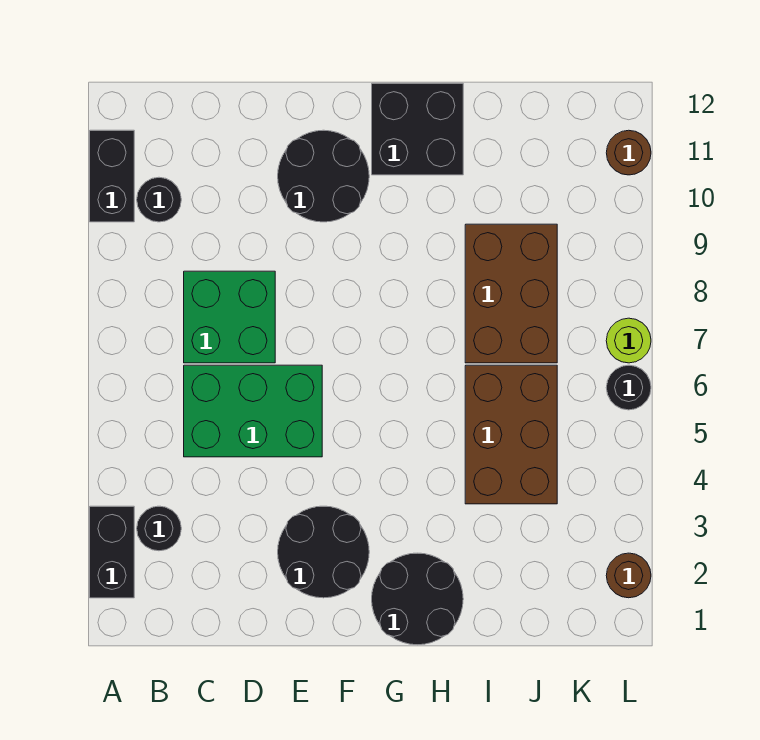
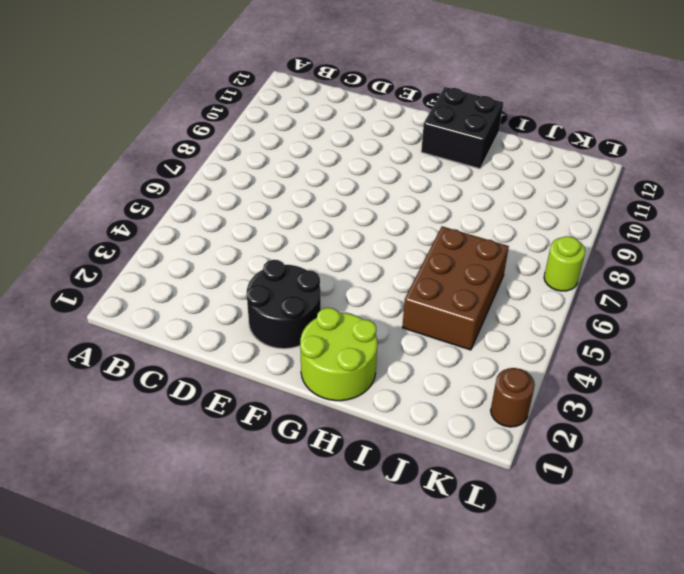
lime round brick G1:H2 level 1 -> black round brick G1:H2 level 1
none -> black brick A2:A3 level 1
none -> black brick A10:A11 level 1
none -> black round brick B3 level 1

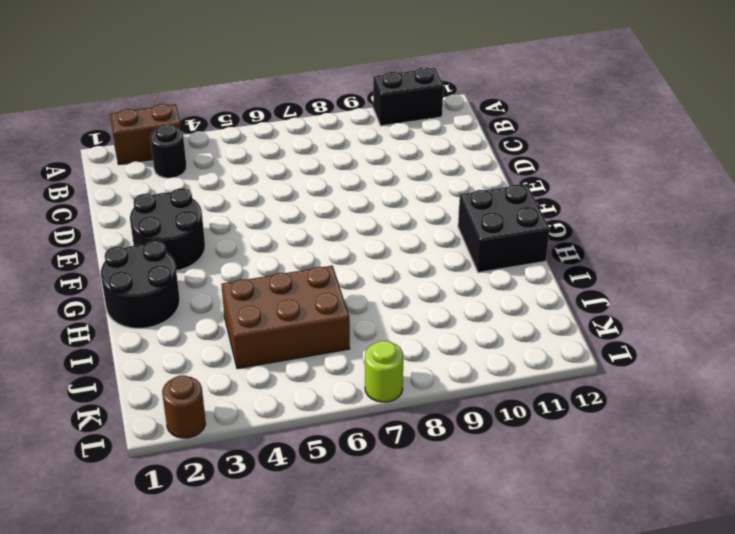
brown brick A2:A3 level 1 -> black brick A2:A3 level 1
none -> black round brick B10 level 1
none -> green brick C5:E6 level 1
none -> green brick C7:D8 level 1

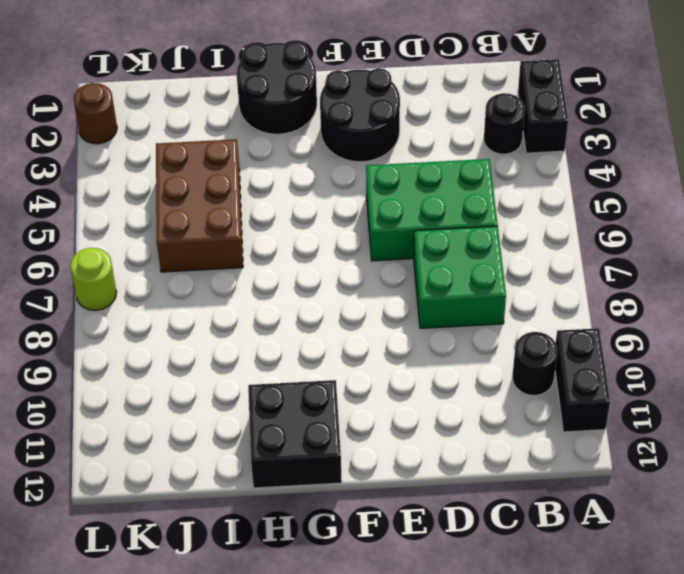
none -> black round brick E10:F11 level 1
none -> brown brick I7:J9 level 1
none -> black round brick L6 level 1

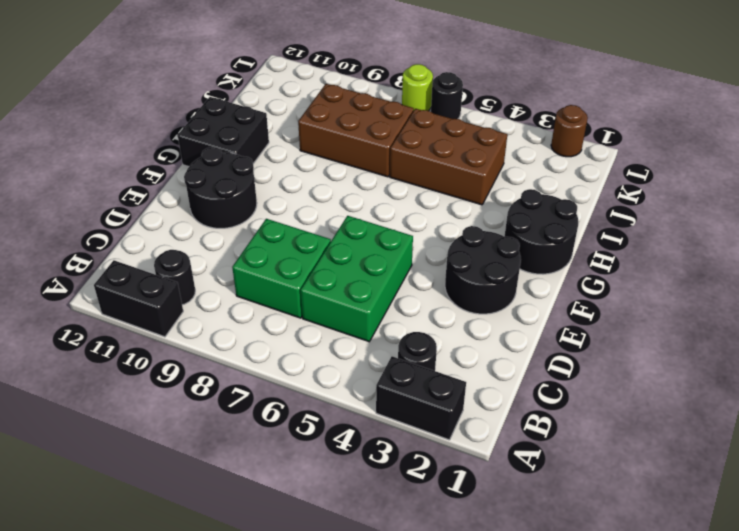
none -> brown round brick L11 level 1

